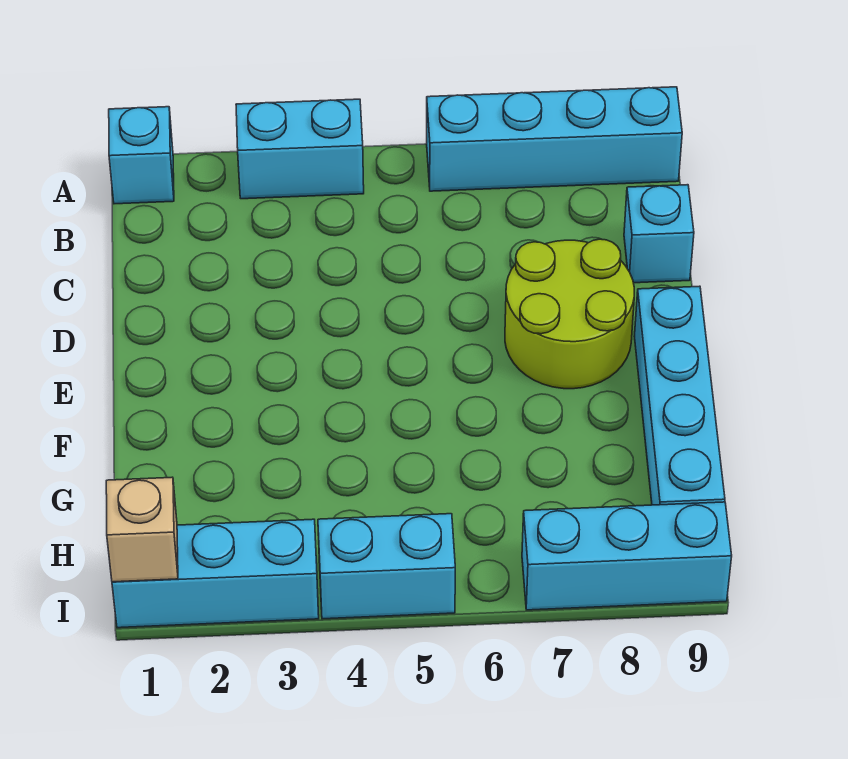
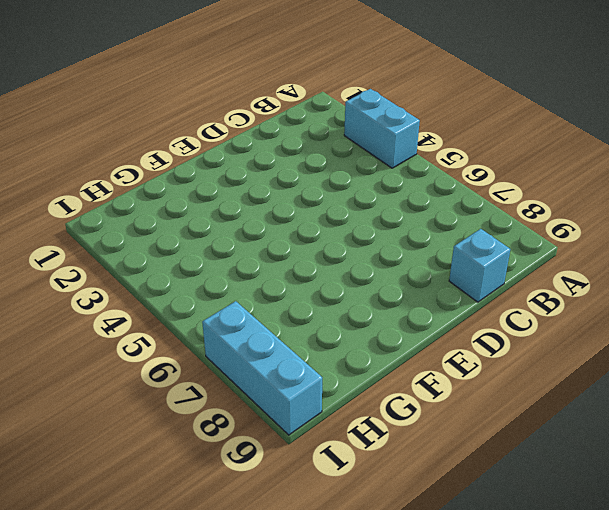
none -> cyan brick A1 level 1
none -> cyan brick A6:A9 level 1

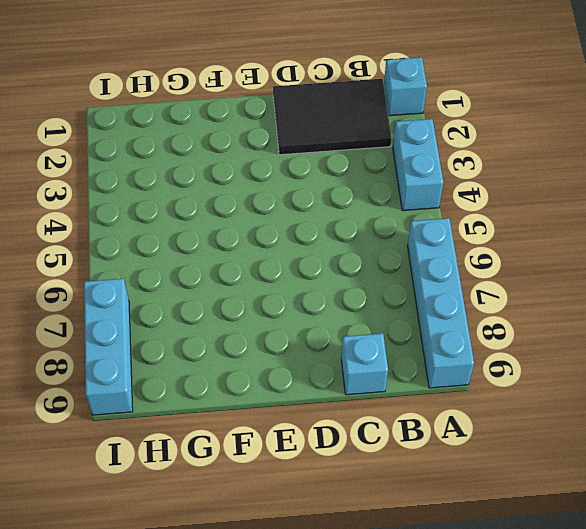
black tile B1:D2 level 1 -> none
none -> lime round brick D7:E8 level 1
none -> cyan brick E9:H9 level 1

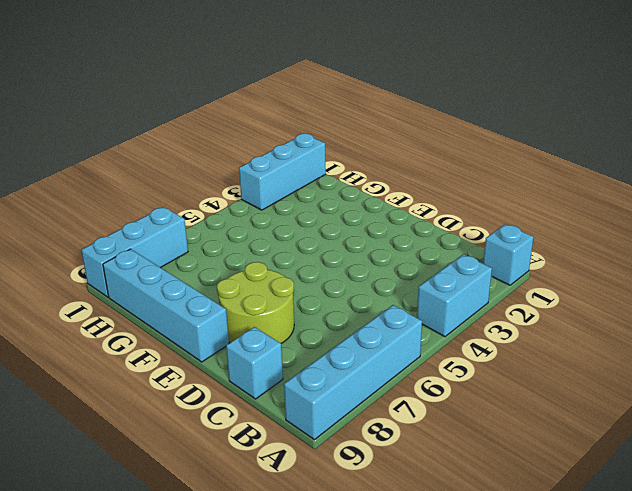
none -> cyan brick I4:I5 level 1
none -> tan brick I1 level 2

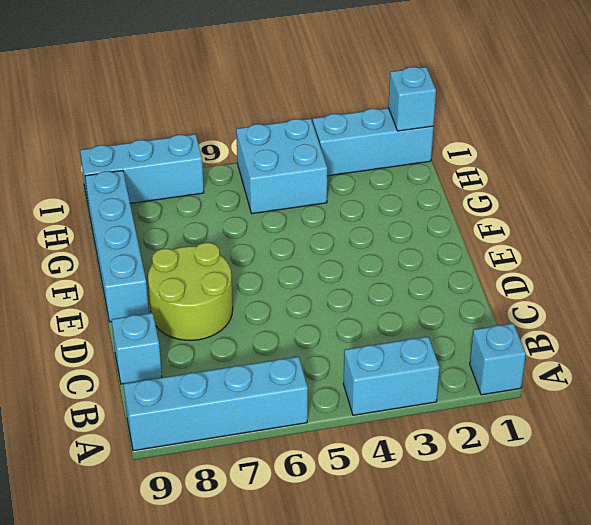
cyan brick H4:I5 level 1 -> cyan brick I4:I5 level 1
cyan brick I1 level 2 -> tan brick I1 level 2

